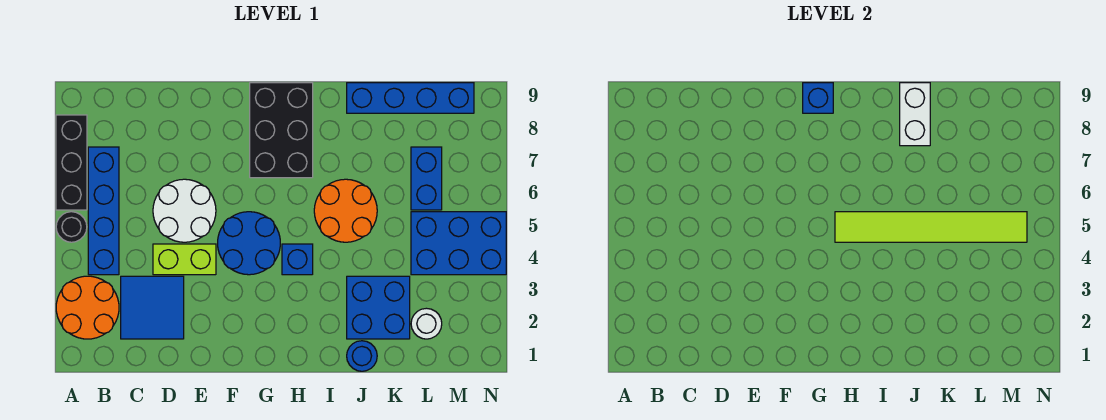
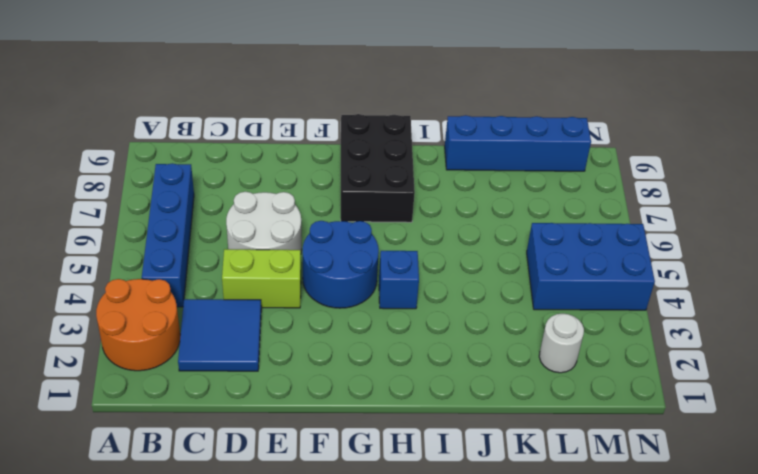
none -> black round brick A5 level 1
none -> black brick A6:A8 level 1
none -> orange round brick I5:J6 level 1

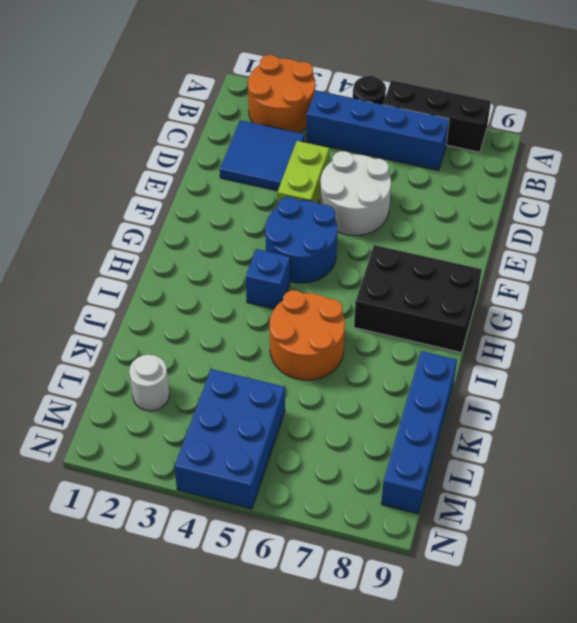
none -> blue round brick J1 level 1
none -> blue brick J2:K3 level 1
none -> blue brick L6:L7 level 1

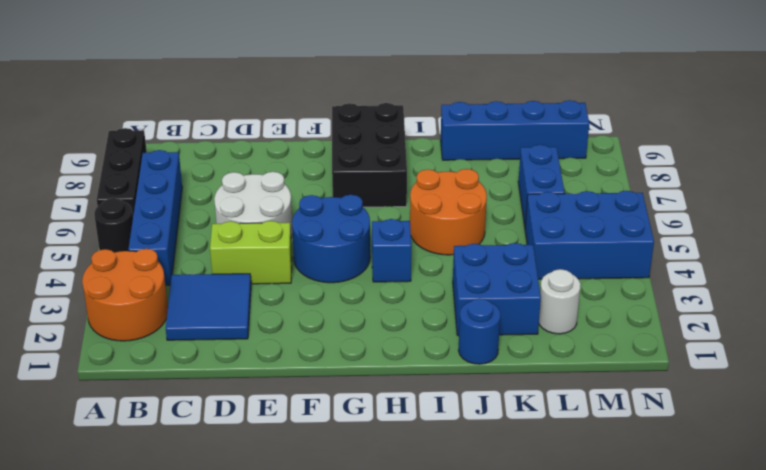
none -> blue brick G9 level 2
none -> lime tile H5:M5 level 2
none -> white brick J8:J9 level 2

